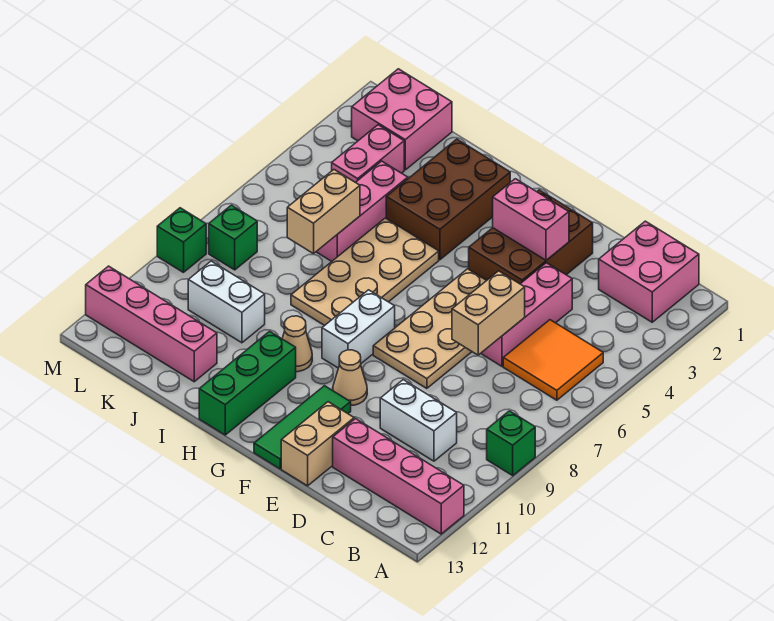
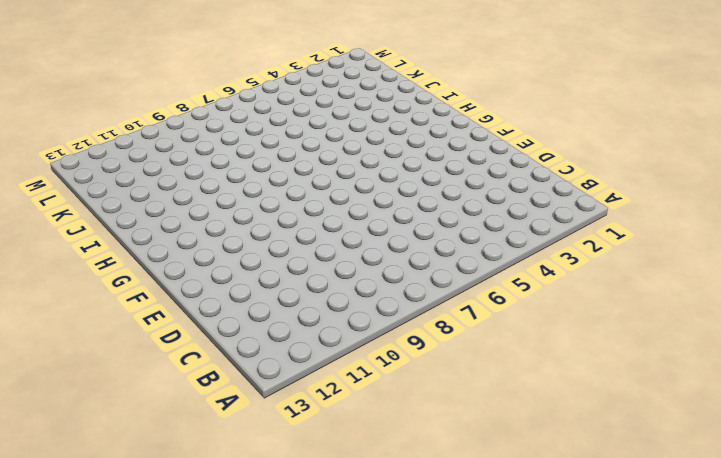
none -> green brick A9 level 1
none -> pink brick A12:D12 level 1
none -> pink brick B1:C2 level 1

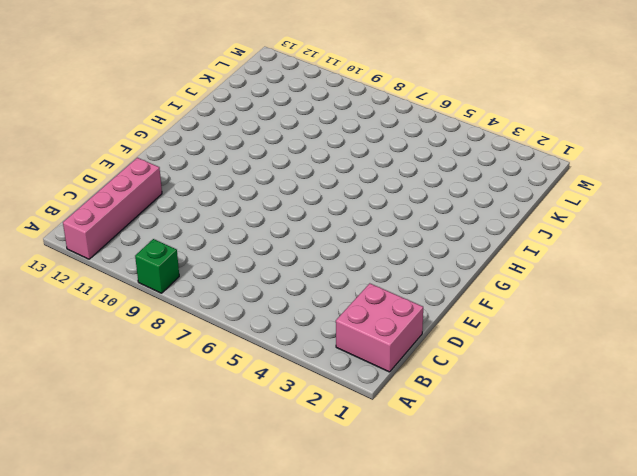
none -> orange tile B5:C6 level 1
none -> white brick C10:D10 level 1
none -> pink brick D4:D6 level 1

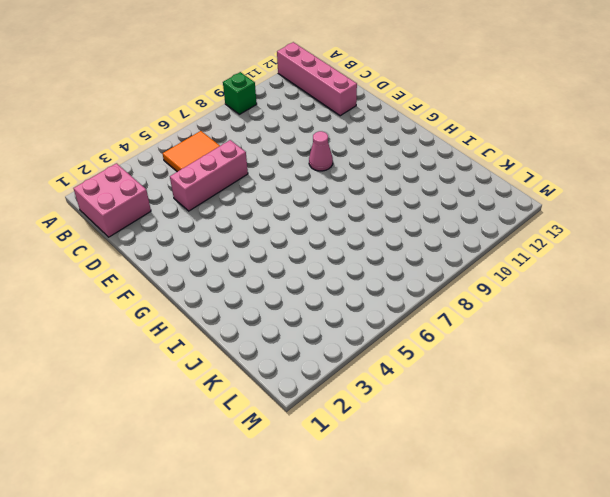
pink cone F9 level 1 -> none
none -> white brick C10:D10 level 1
none -> brown brick E2:F4 level 1
none -> tan plate E5:F8 level 1

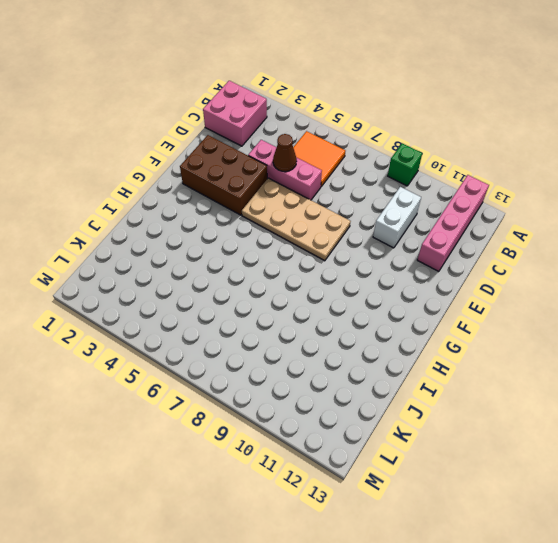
brown cone D5 level 2 -> none
none -> tan brick E12:E13 level 1
none -> tan cone F10 level 1
none -> green tile F11:F13 level 1

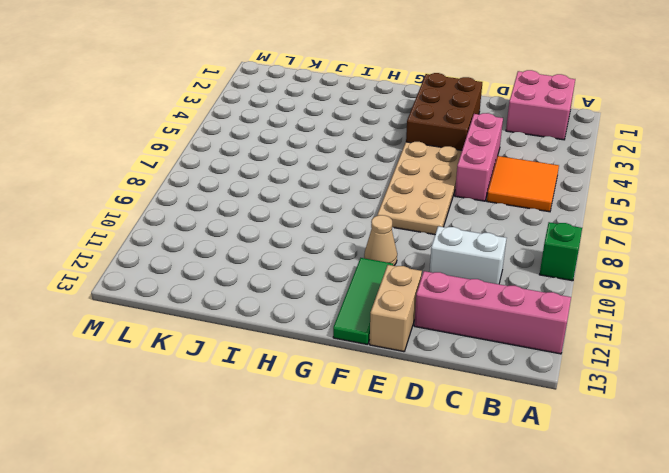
none -> white brick G8:G9 level 1
none -> brown brick H2:I4 level 1
none -> tan plate H5:I8 level 1

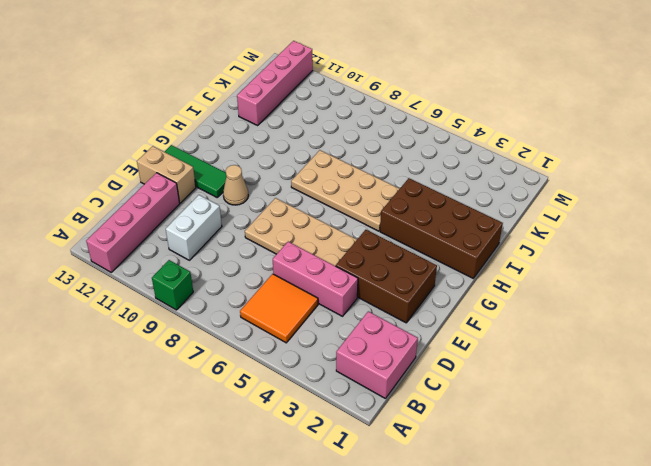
brown brick H1:I4 level 1 -> brown brick H2:I4 level 1
none -> white brick G8:G9 level 1
none -> tan cone H10 level 1
none -> green brick H11:H13 level 1

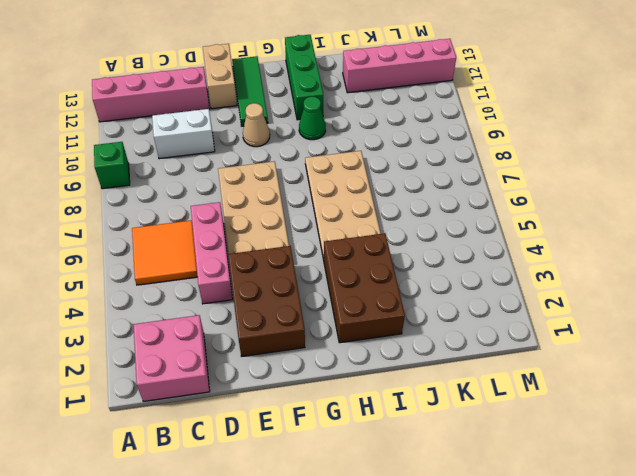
green cone H10 level 1 -> tan cone H10 level 1
none -> white brick G8:G9 level 1
none -> pink brick J4:J6 level 1
none -> white brick J10:K10 level 1

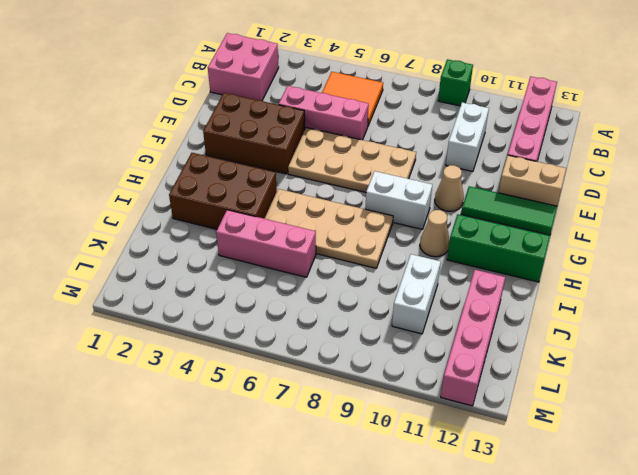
none -> pink brick K1:L2 level 1
none -> pink brick K3:K4 level 1
none -> green brick L8 level 1

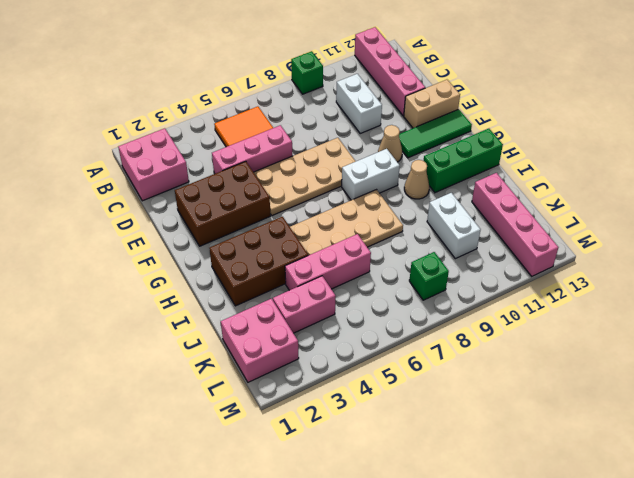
none -> green brick M9 level 1
none -> tan brick D6:D7 level 2
none -> pink brick E3:F3 level 2

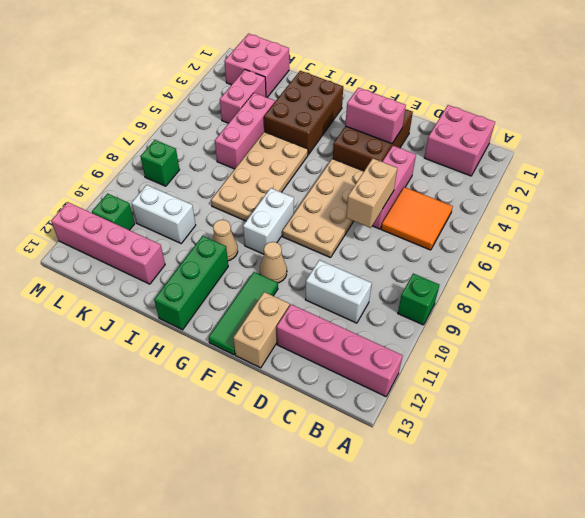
green brick L11 level 1 -> green brick M9 level 1
none -> tan brick J6:J7 level 2

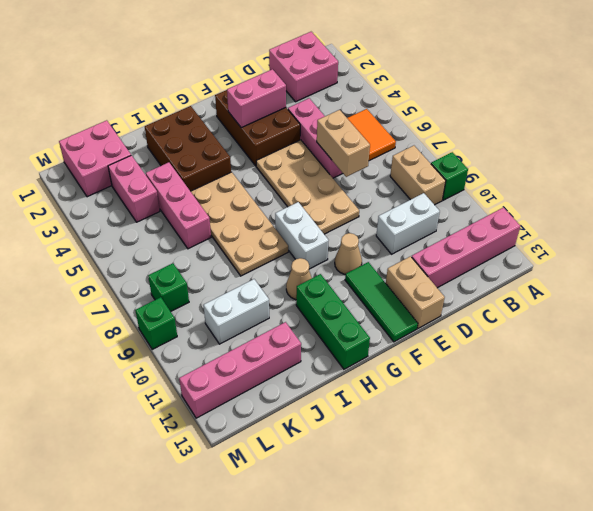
tan brick B8:B9 level 1 -> tan brick J6:J7 level 2

